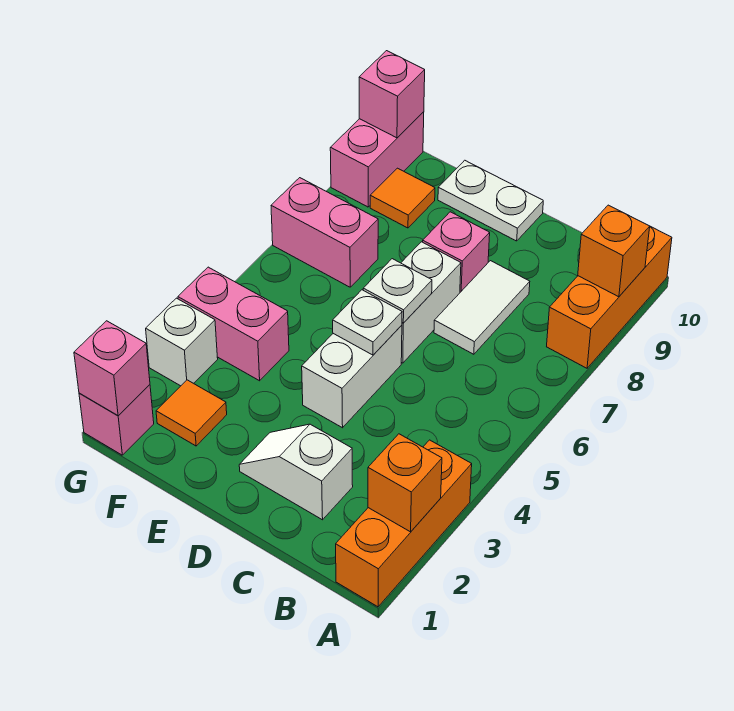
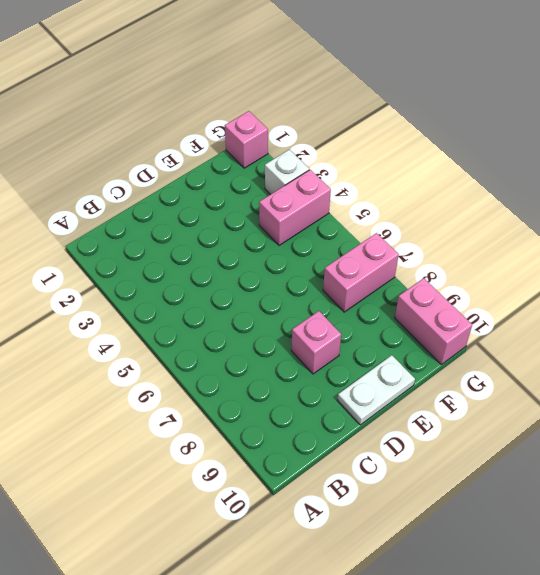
none -> orange brick A1:A3 level 1
none -> orange brick A8:A10 level 1
none -> white slope C2:D2 level 1 top C

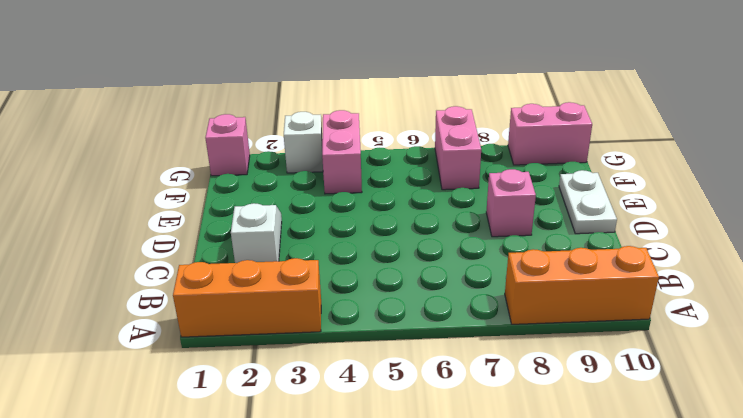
none -> white tile C7:C8 level 1
none -> white brick D4:D5 level 1
none -> white brick D6:D7 level 1

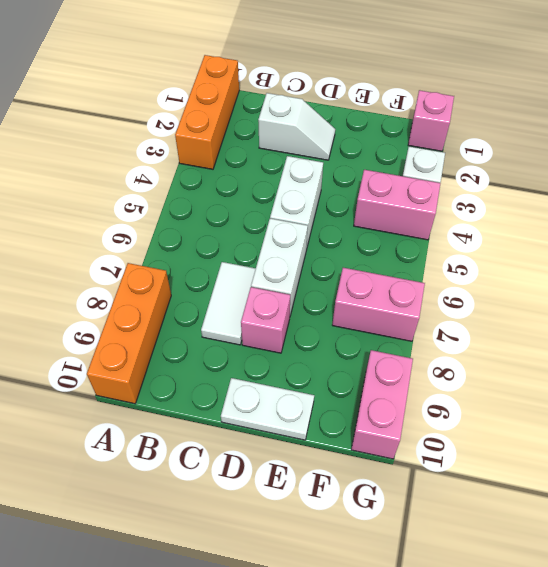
none -> orange tile F2 level 1
none -> orange tile F9 level 1
none -> orange brick A2 level 2

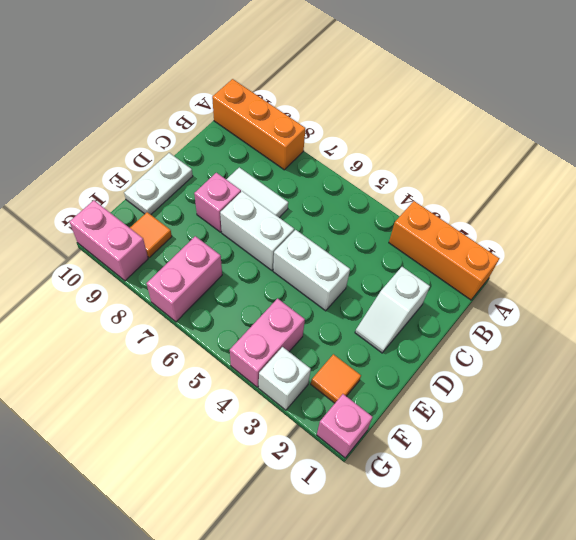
none -> orange brick A2 level 2
none -> orange brick A9 level 2
none -> white plate D5 level 2

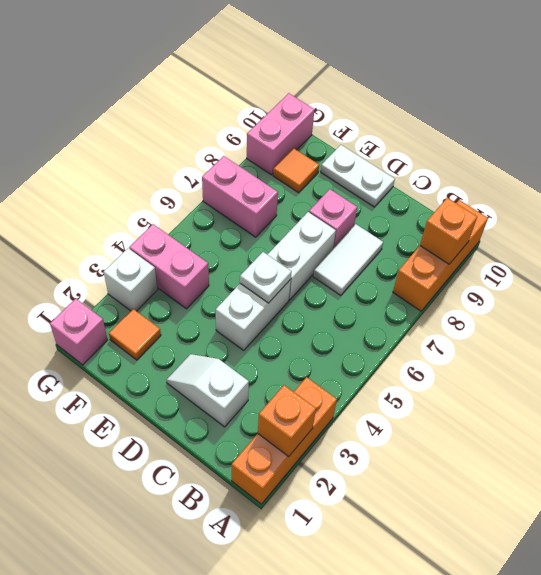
none -> white plate D6 level 2
none -> pink brick G1 level 2
none -> pink brick G10 level 2

